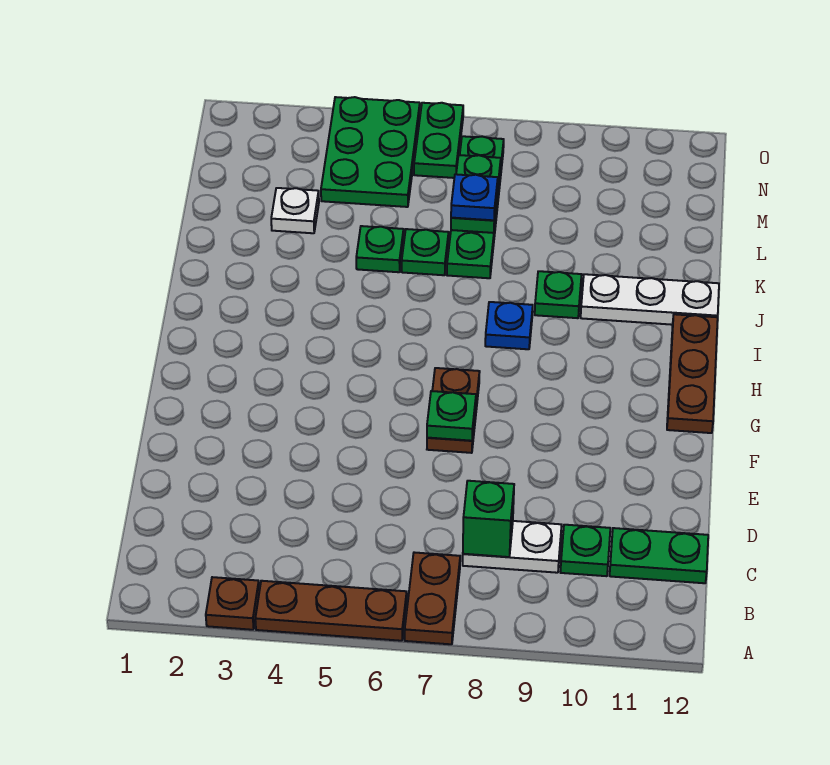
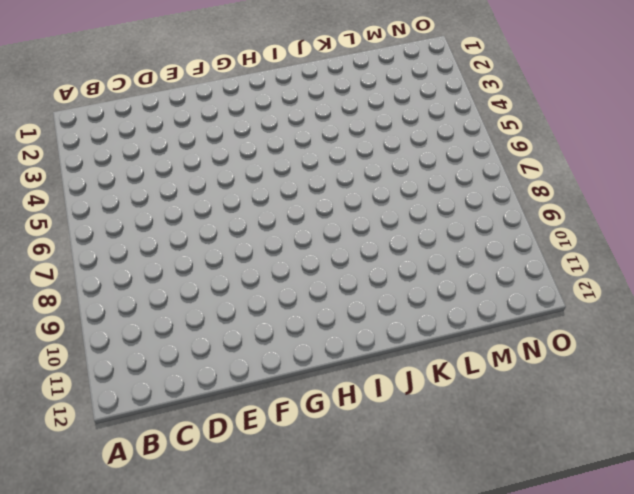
none -> brown plate A3 level 1
none -> brown plate A4:A6 level 1
none -> brown plate A7:B7 level 1

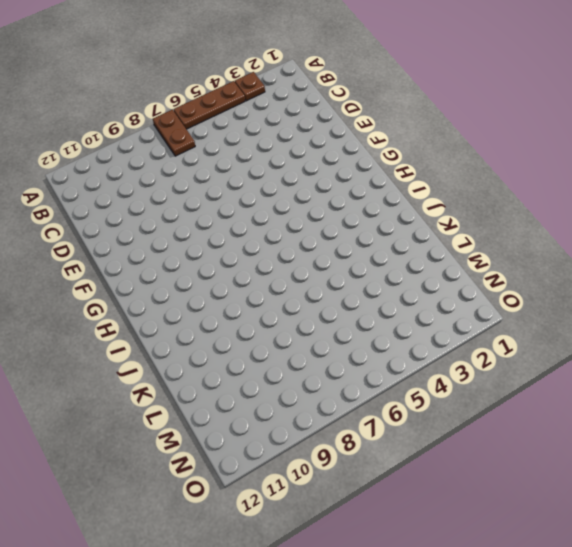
none -> white plate C8:C9 level 1
none -> green plate C10 level 1
none -> green plate C11:C12 level 1

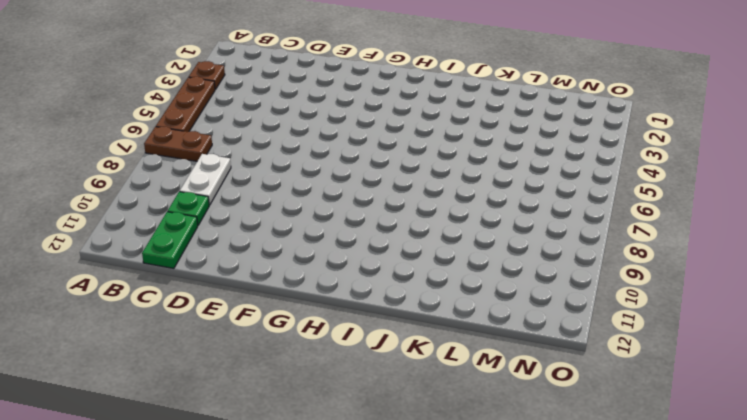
none -> brown plate F7:G7 level 1
none -> brown plate G12:I12 level 1
none -> blue plate I8 level 1

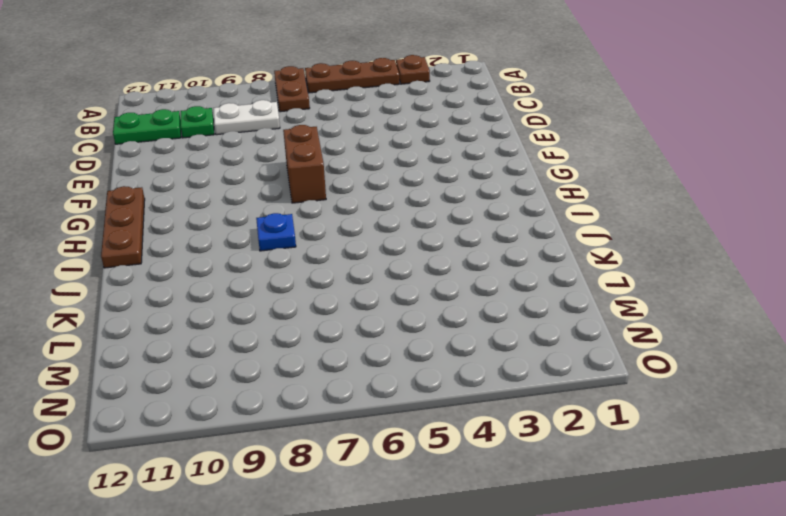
brown brick F7:G7 level 1 -> brown plate F7:G7 level 1
none -> green plate J9 level 1
none -> white plate J10:J12 level 1
none -> green plate K5 level 1

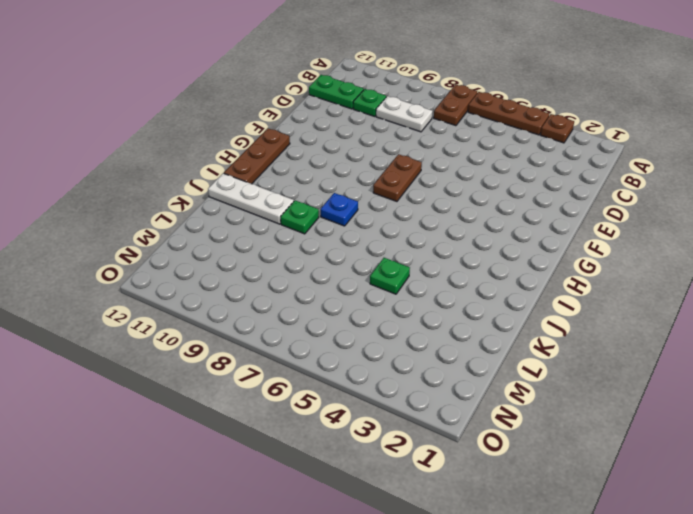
none -> green plate K6 level 1
none -> green plate K7:N7 level 1
none -> white plate L3 level 1

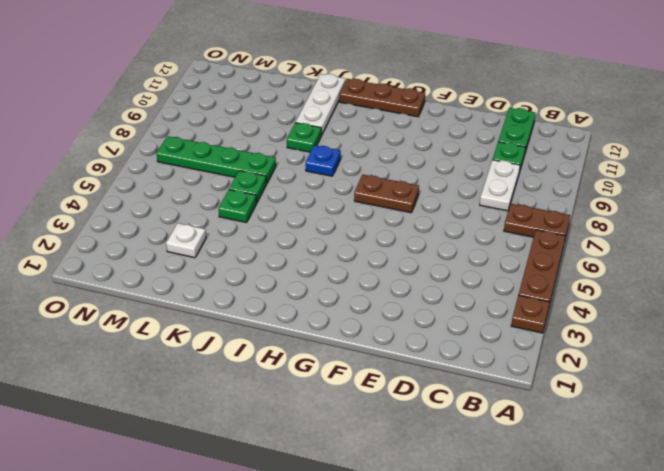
none -> green plate M4:O5 level 1
none -> green plate N6:O6 level 1
none -> green brick C8 level 2

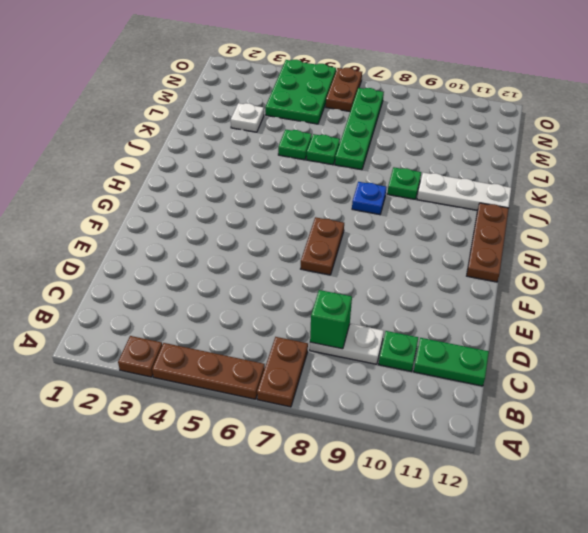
brown plate N6:O6 level 1 -> green plate N6:O6 level 1
none -> green plate F7 level 2
none -> green plate L7:M7 level 2
none -> blue plate L7 level 3

